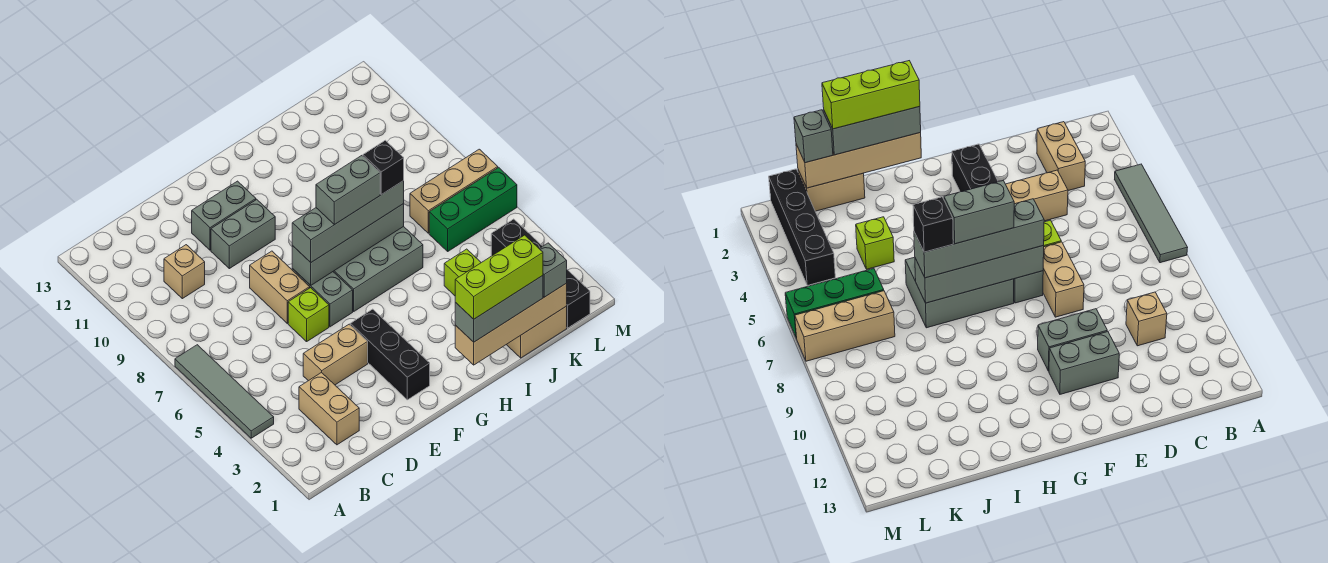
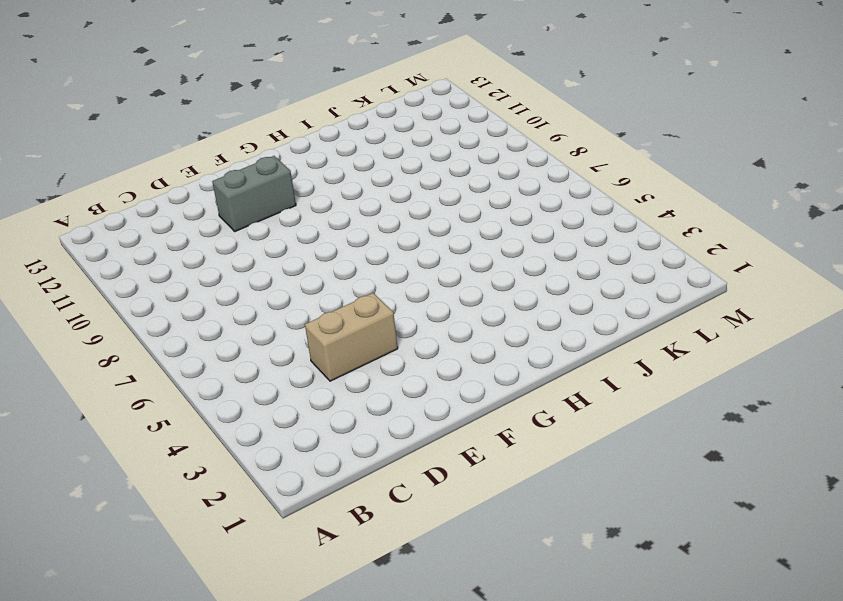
none -> grey tile A4:A7 level 1
none -> tan brick C2:C3 level 1
none -> tan brick C10 level 1

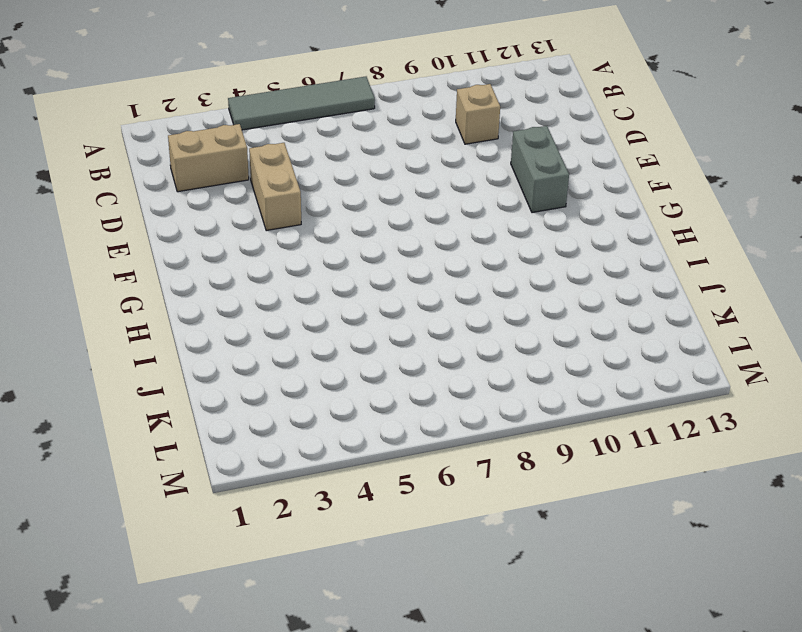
none -> lime brick E6 level 1
none -> tan brick E7:E8 level 1
none -> grey brick E10:F10 level 1

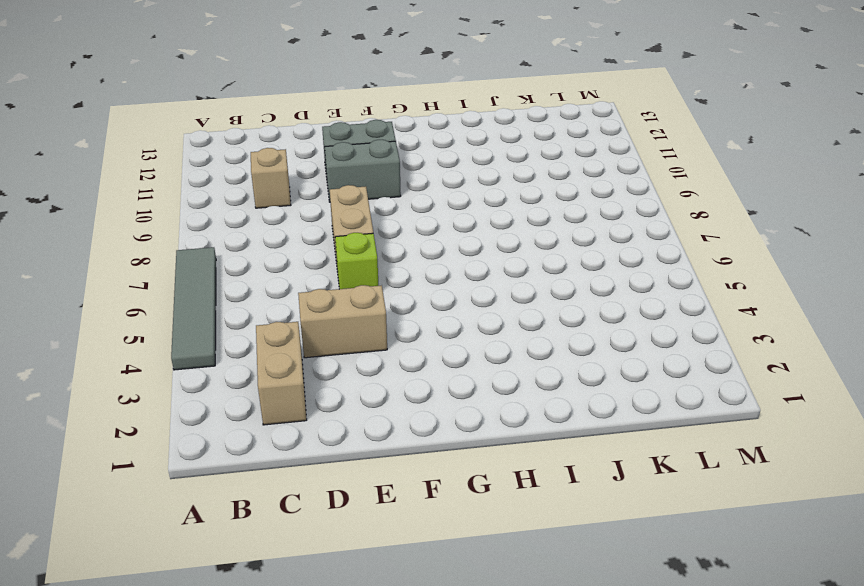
none -> black brick F2:F4 level 1
none -> grey brick F6:F7 level 1
none -> grey brick G6:I7 level 1

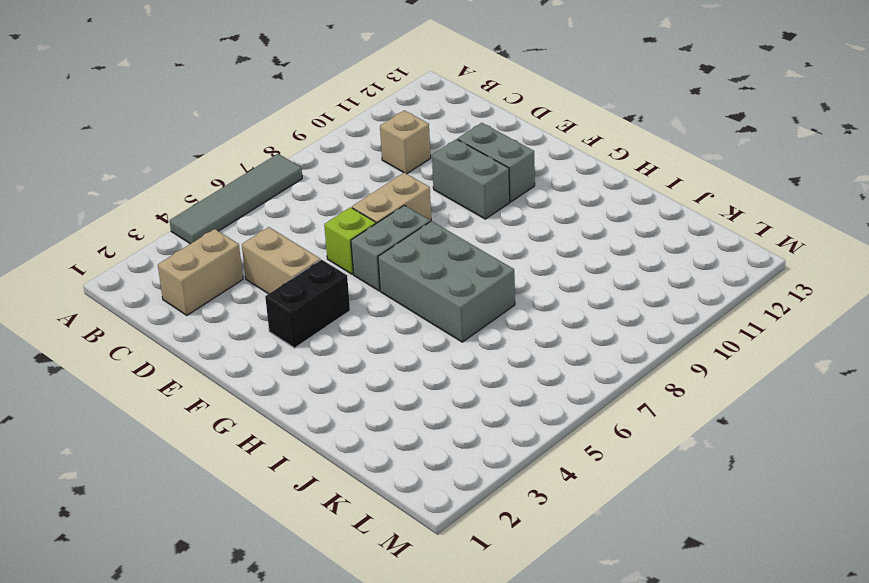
black brick F3:F4 level 1 -> black brick F2:F4 level 1
none -> tan brick J1:K1 level 1
none -> lime brick J4 level 1
none -> green brick K6:M6 level 1

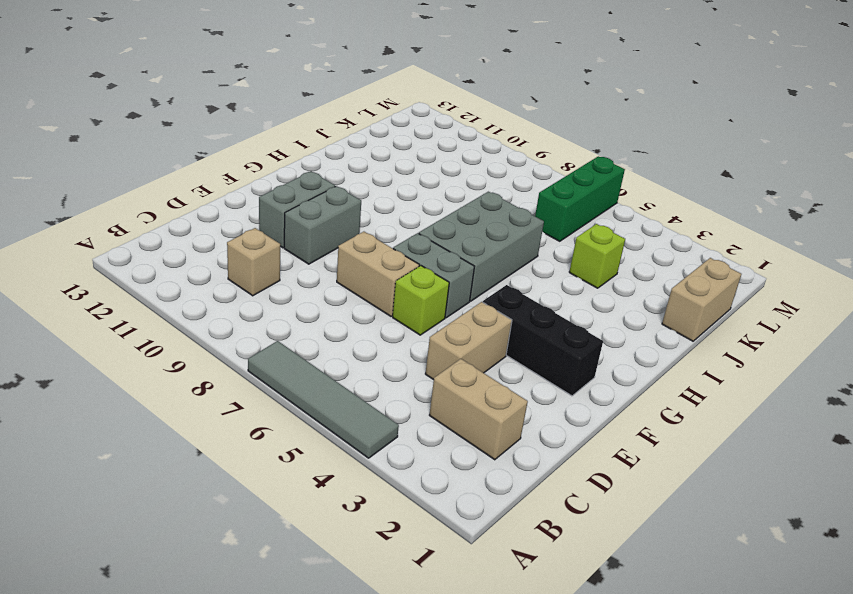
none -> tan brick K7:M7 level 1
none -> black brick L1:L4 level 1
none -> grey brick F7:I7 level 2

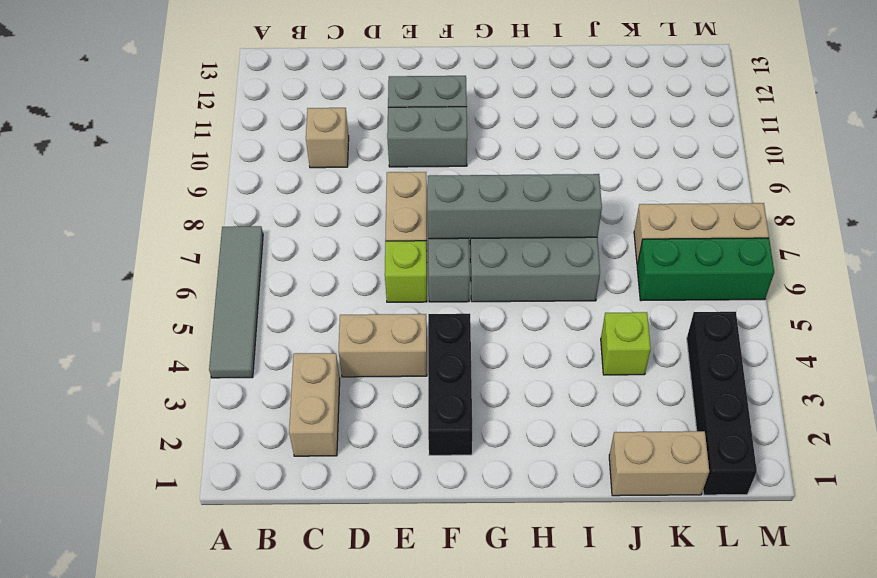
none -> tan brick H1:K1 level 2
none -> grey brick F7:I7 level 3
none -> grey brick H1:J1 level 3

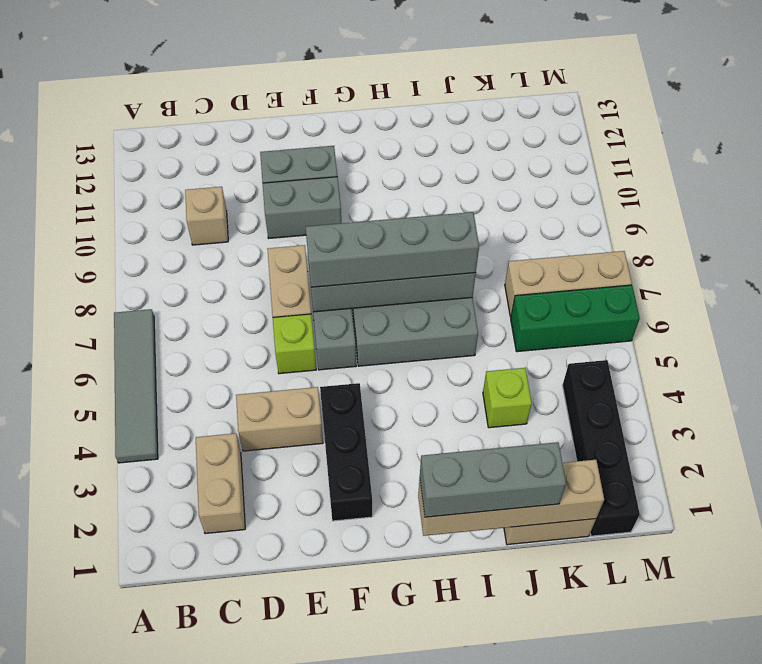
none -> grey brick K1 level 3
none -> grey brick G7:H7 level 4
none -> lime brick H1:J1 level 4

